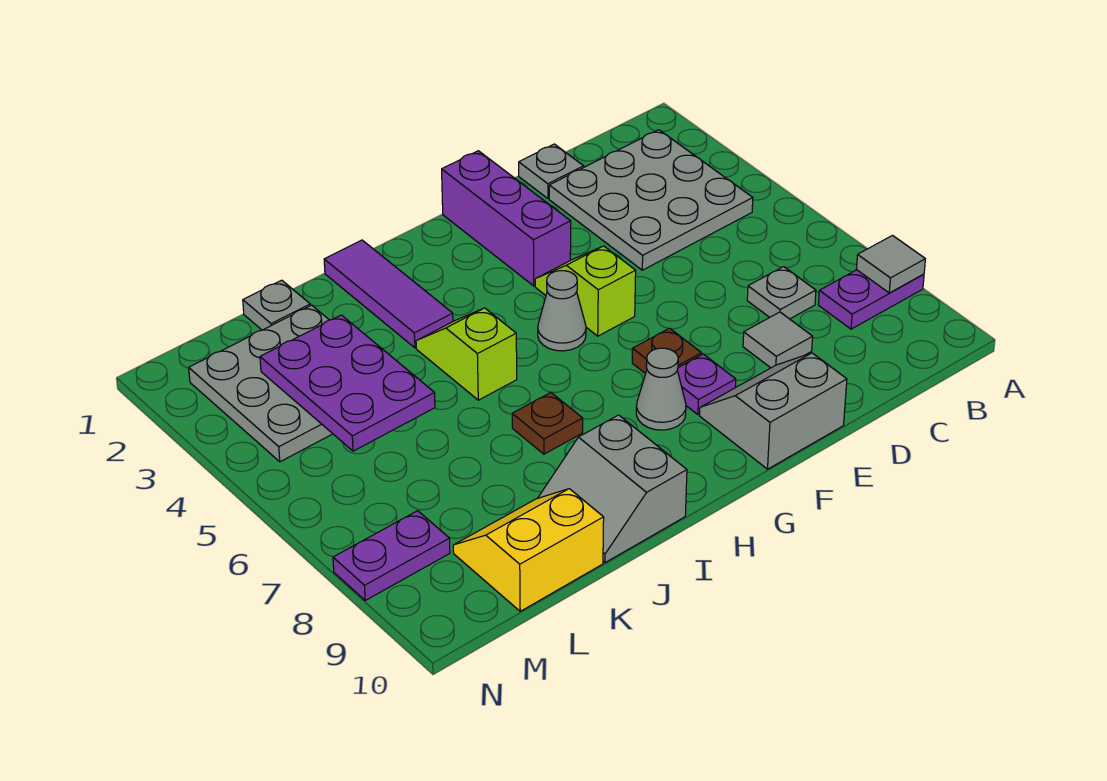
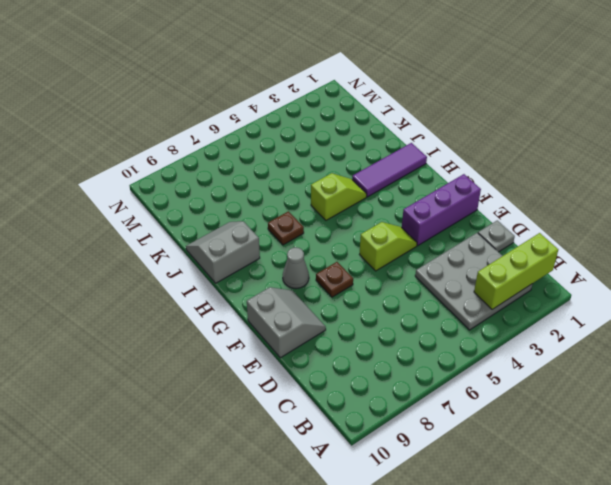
lime brick B1:B3 level 2 -> none
none -> purple plate A8:B8 level 1
none -> grey plate C7 level 1
none -> grey tile D8 level 1

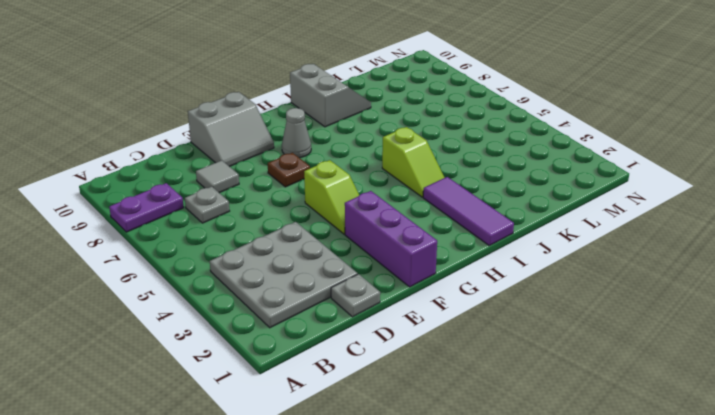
none -> purple plate F8 level 1
none -> grey cone G5 level 1
none -> brown plate I7 level 1

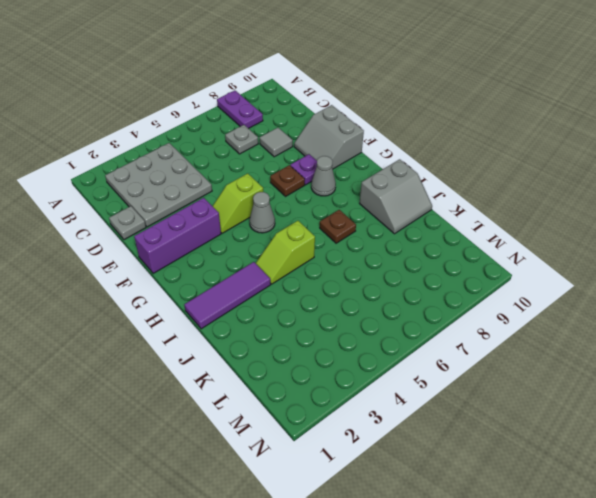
none -> grey plate K1 level 1
none -> grey plate K2:M4 level 1
none -> yellow slope K9:L10 level 1 top 10

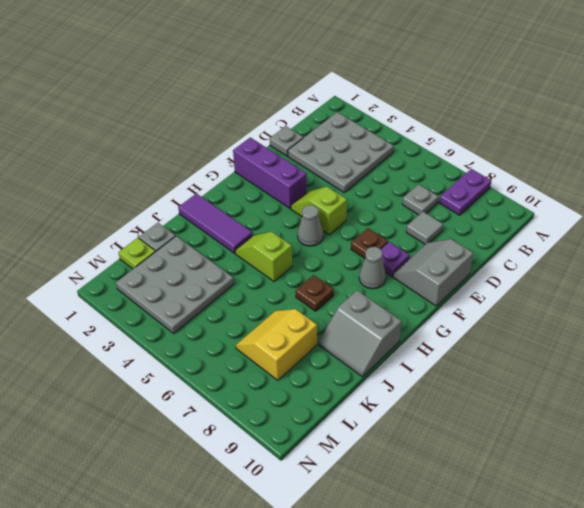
yellow slope K7:L8 level 1 top 8 -> yellow slope K9:L10 level 1 top 10
lime plate L1 level 1 -> none
none -> purple plate M8:N8 level 1
none -> grey tile A8 level 2
none -> purple plate K3:L5 level 2

